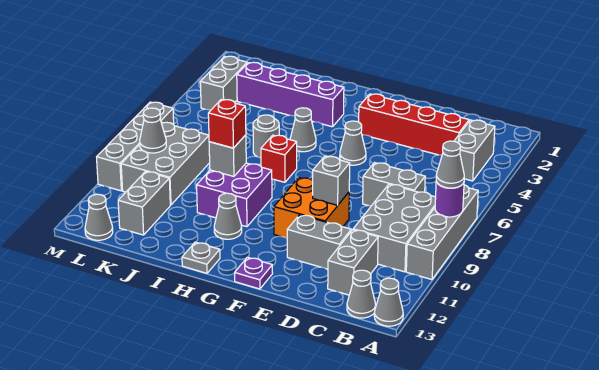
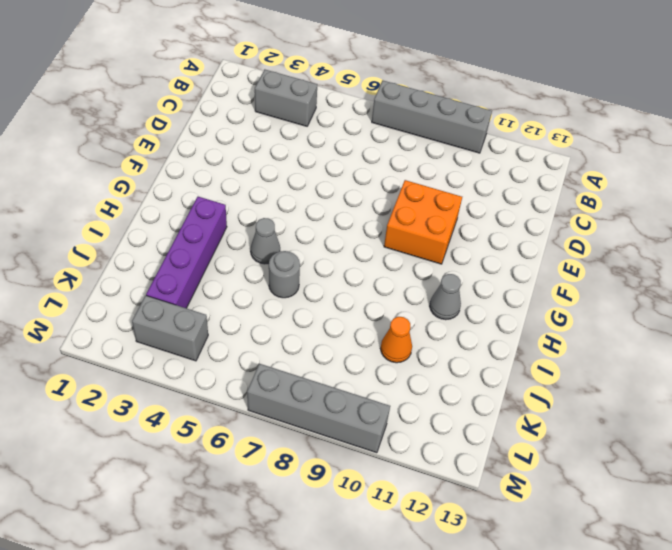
orange cone J10 level 1 -> none
none -> grey cone A13 level 1
none -> grey brick B8:C10 level 1
none -> grey cone B13 level 1
none -> red brick C3:F3 level 1

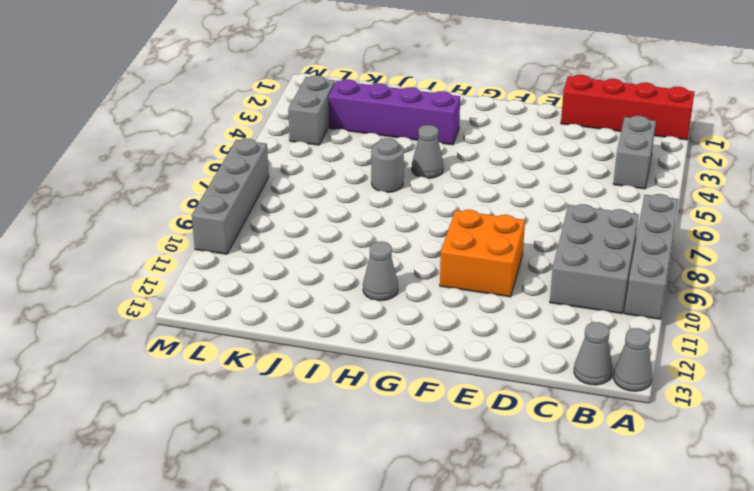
red brick A1:D1 level 1 -> red brick C3:F3 level 1
none -> grey brick C7:D7 level 1
none -> grey brick C11:C12 level 1
none -> grey brick D11:E11 level 1
none -> grey cone F5 level 1

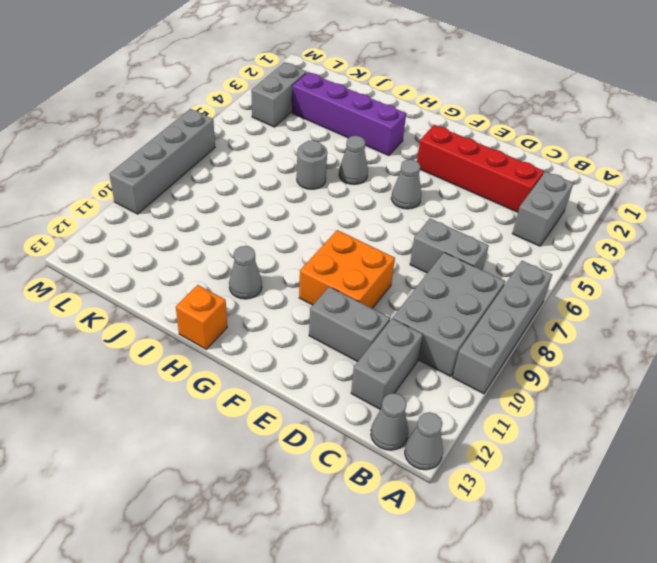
orange brick H13 level 1 -> grey plate H13 level 1
none -> purple plate F13 level 1
none -> red brick H7 level 1
none -> purple brick H9:I10 level 1
none -> grey brick K8:L10 level 1

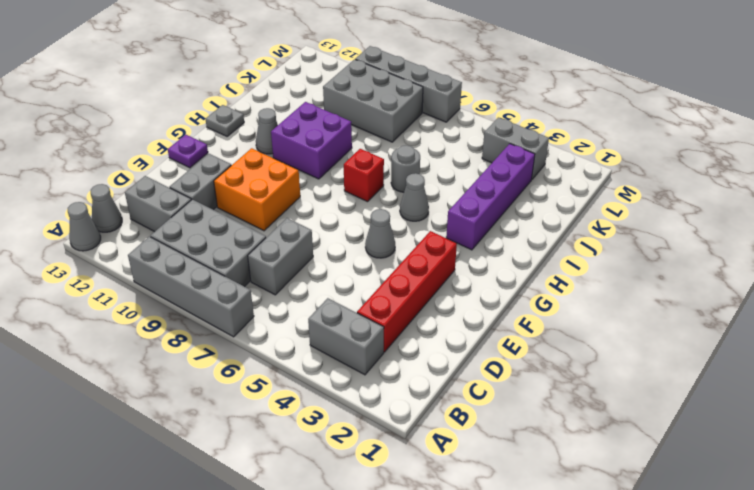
none -> grey brick K11:K12 level 1
none -> grey cone L13 level 1
none -> purple round brick A8 level 2
none -> grey brick E9 level 2

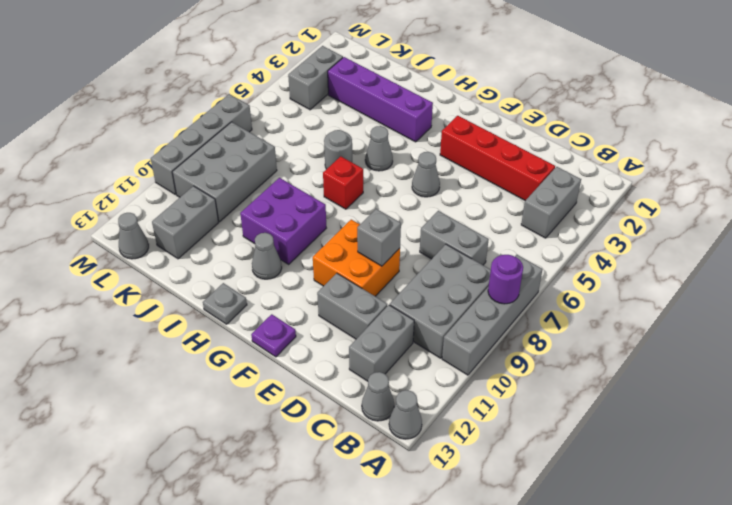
none -> grey brick I9 level 2
none -> grey cone L9 level 2
none -> grey cone A8 level 3
none -> red brick I9 level 3

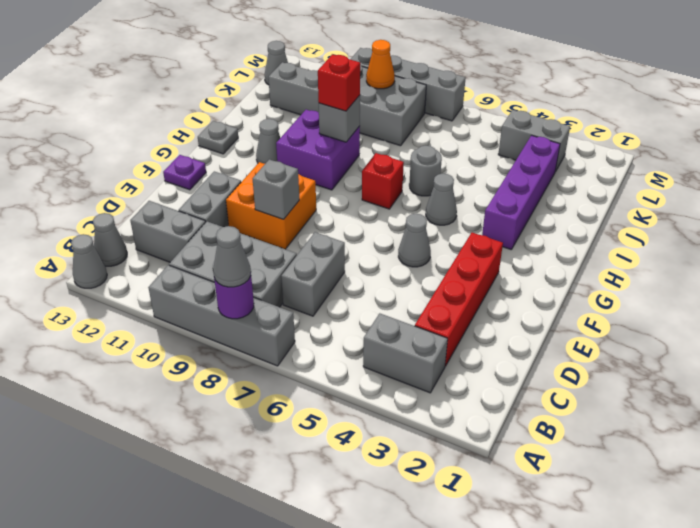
orange cone L9 level 2 -> grey cone L9 level 2

